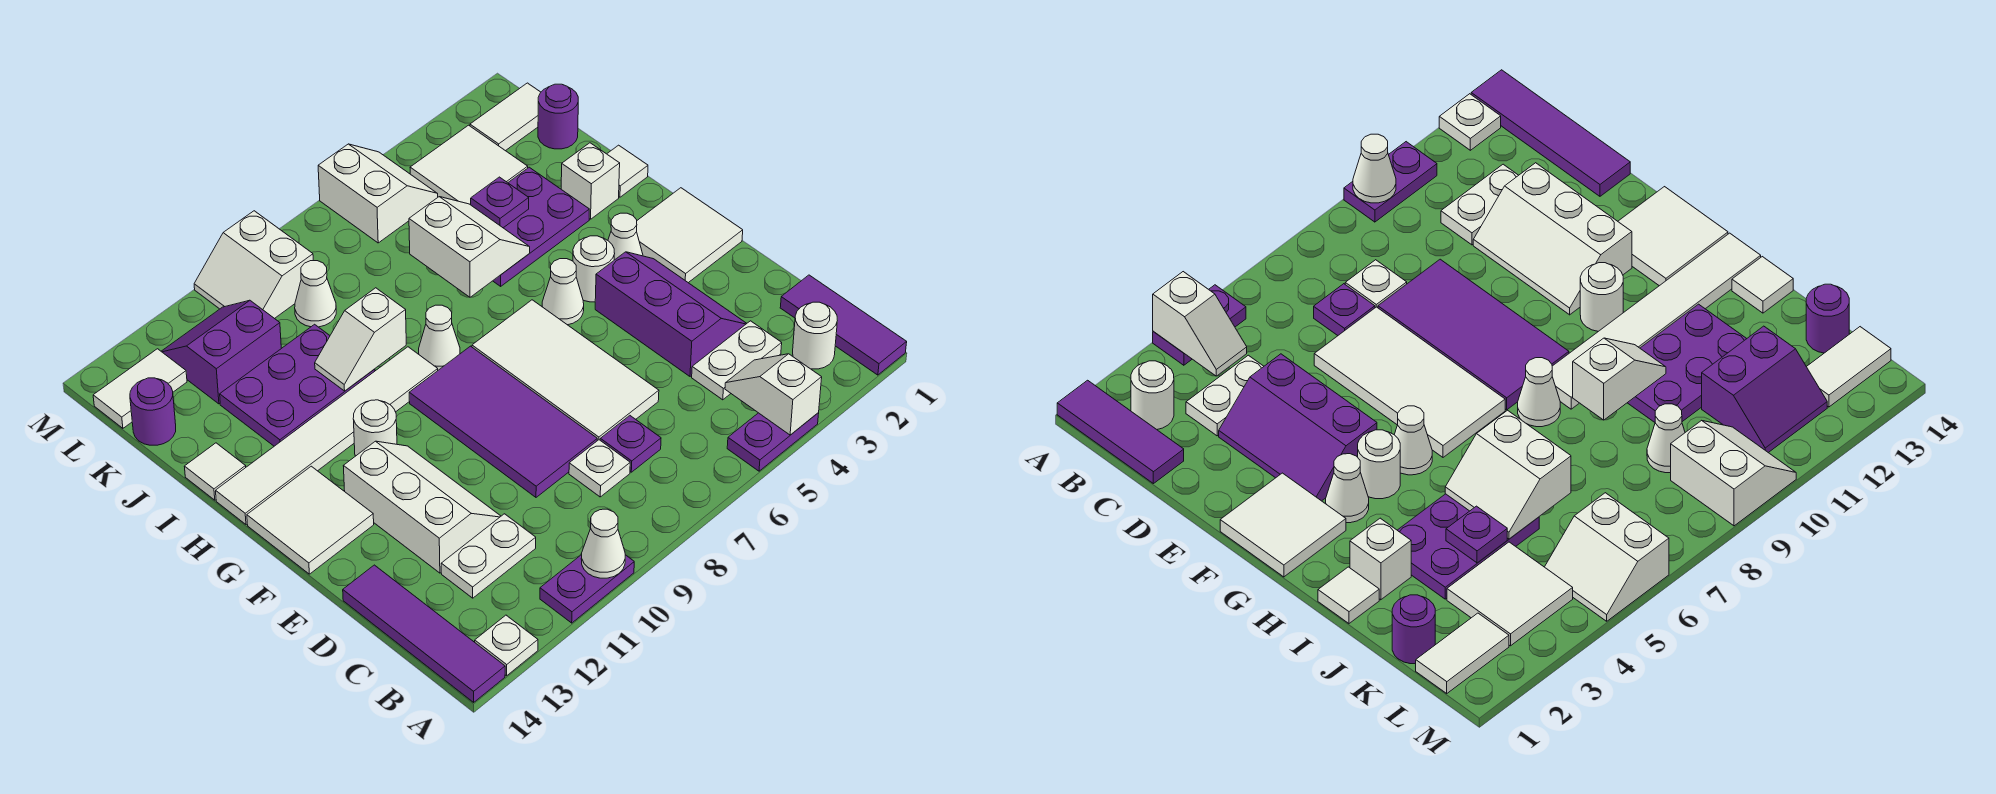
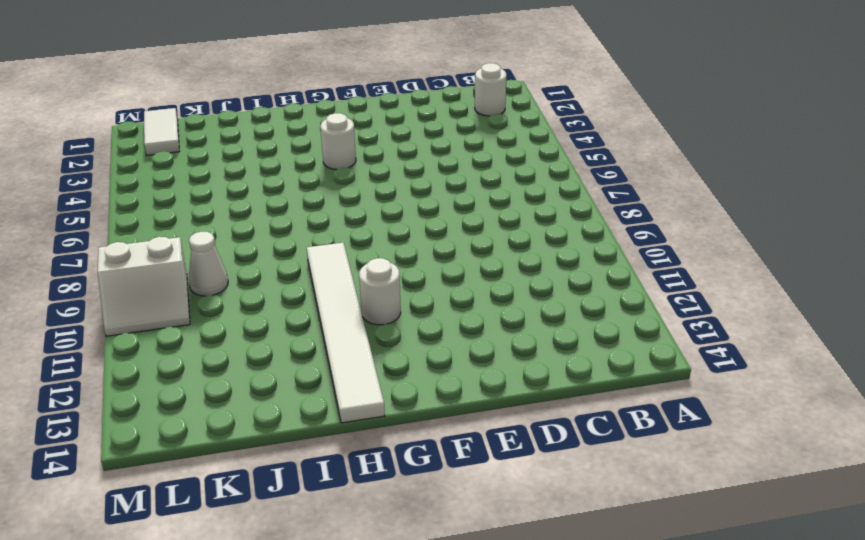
none -> purple tile A1:C1 level 1
none -> purple plate A4:A5 level 1
none -> purple plate A10:A11 level 1
none -> white plate A13 level 1

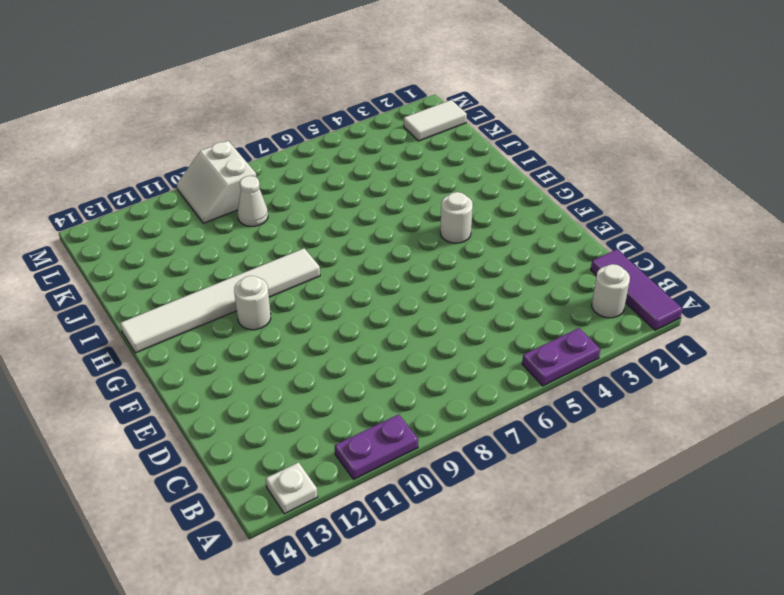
none -> purple tile A14:D14 level 1
none -> white plate C3:C4 level 1
none -> purple plate C7 level 1
none -> white plate C8 level 1

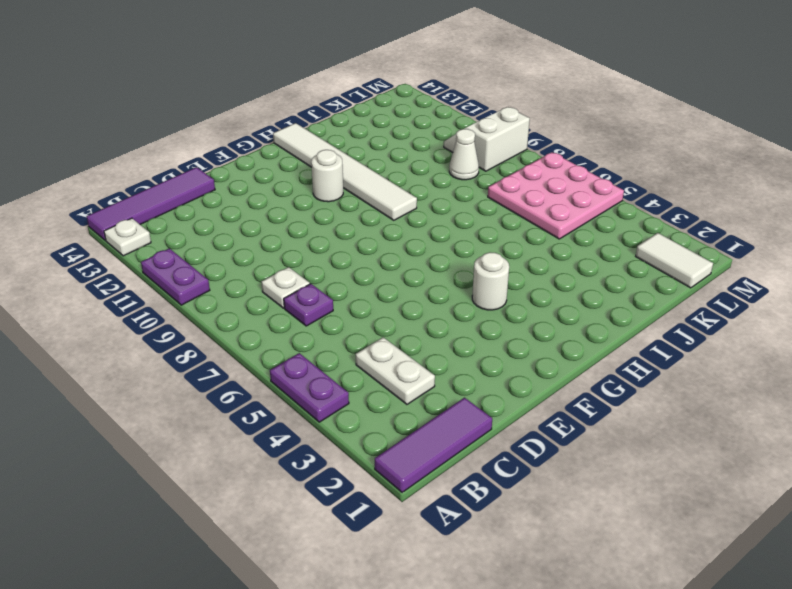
pink plate K5:M7 level 1 -> white slope L5:M6 level 1 top 6
none -> white round brick B2 level 1
none -> white plate C11:C12 level 1
none -> purple slope D3:F4 level 1 top 4
none -> white tile D6:G7 level 1

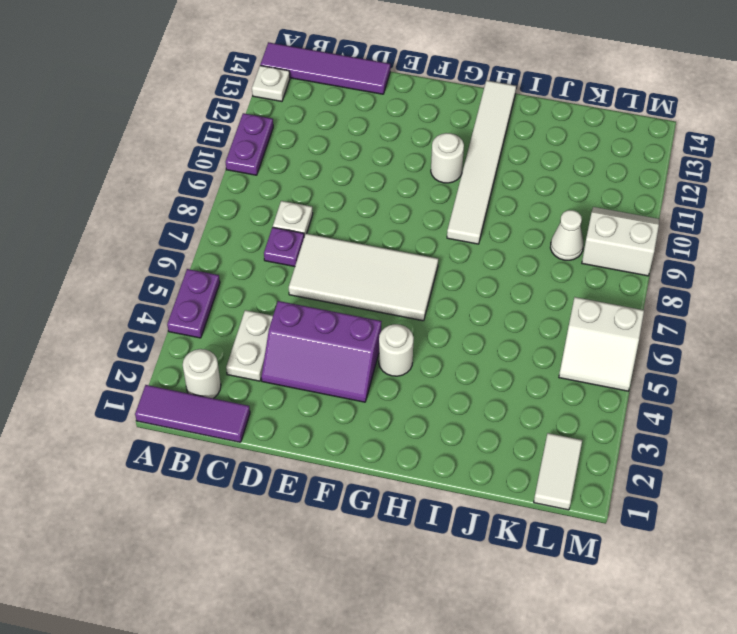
none -> white plate C11:C12 level 1
none -> purple tile D8:G9 level 1
none -> white slope D11:F12 level 1 top 12
none -> white tile F1:G2 level 1

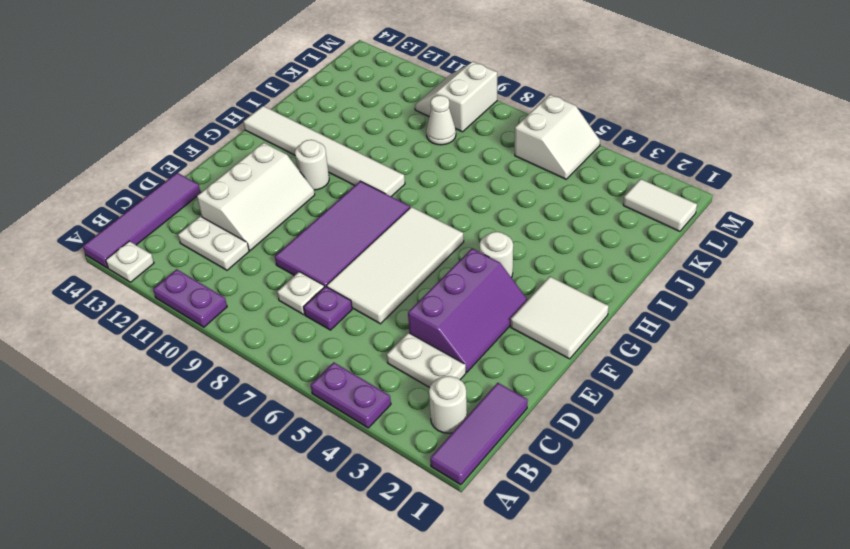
none -> white tile F13:G14 level 1
none -> white cone G3 level 1
none -> white cone G5 level 1
none -> white cone H8 level 1

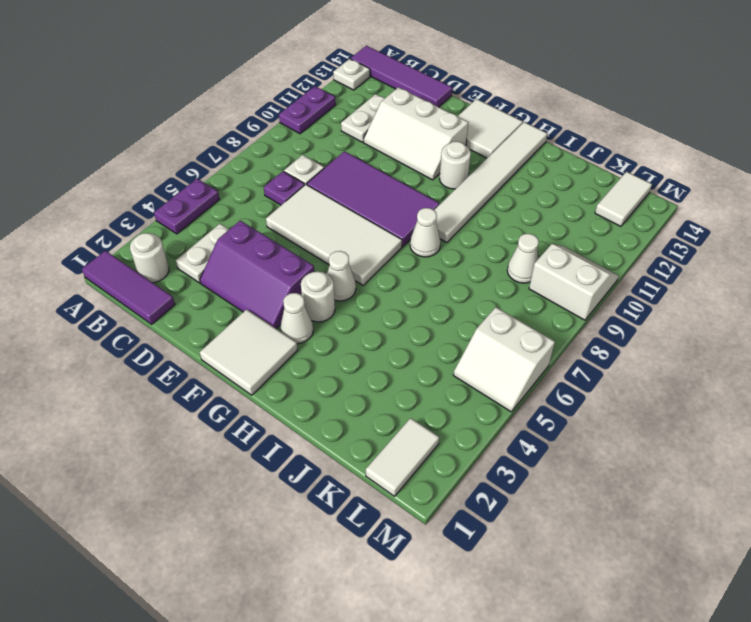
none -> white tile I1 level 1
none -> white brick I2 level 1
none -> purple plate I3:J5 level 1
none -> purple plate I10:J12 level 1

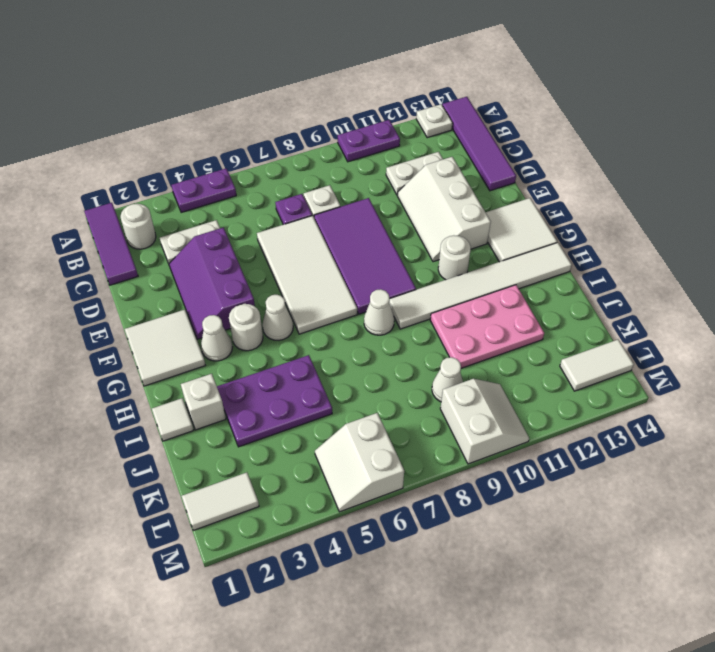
pink plate I10:J12 level 1 -> purple plate I10:J12 level 1
none -> white tile I14 level 1
none -> purple round brick K1 level 1
none -> white tile K3:L4 level 1
none -> purple slope K11:L12 level 1 top K

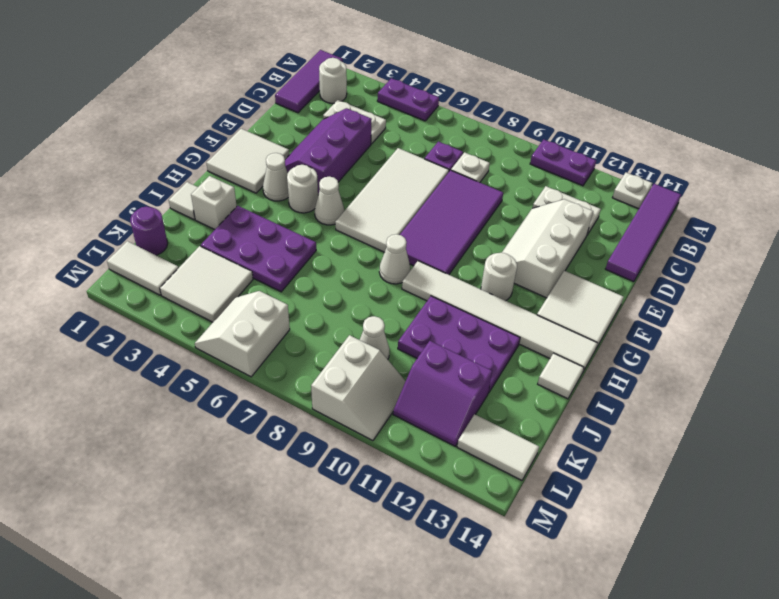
none -> purple round brick K14 level 1
none -> white slope A4:B4 level 2 top A
none -> white cone A10 level 2
none -> white slope I5:J6 level 2 top 6

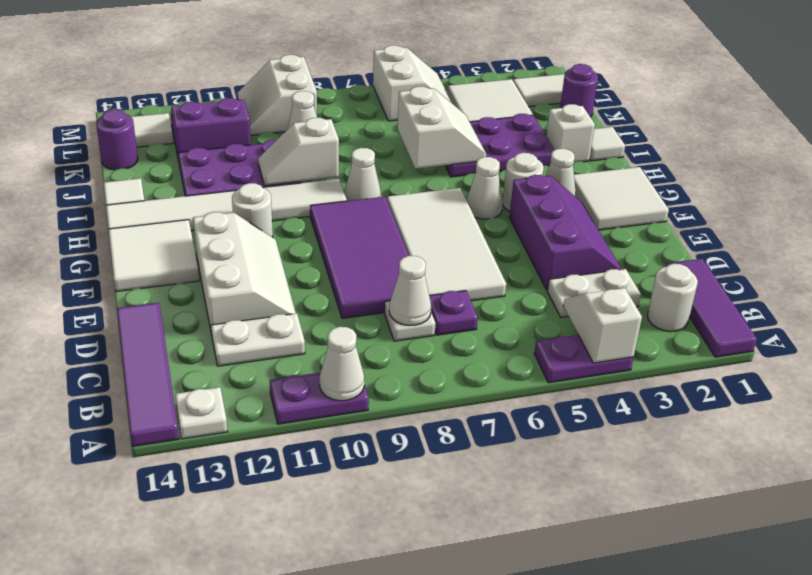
white cone C8 level 2 -> none
none -> purple plate J4 level 2

